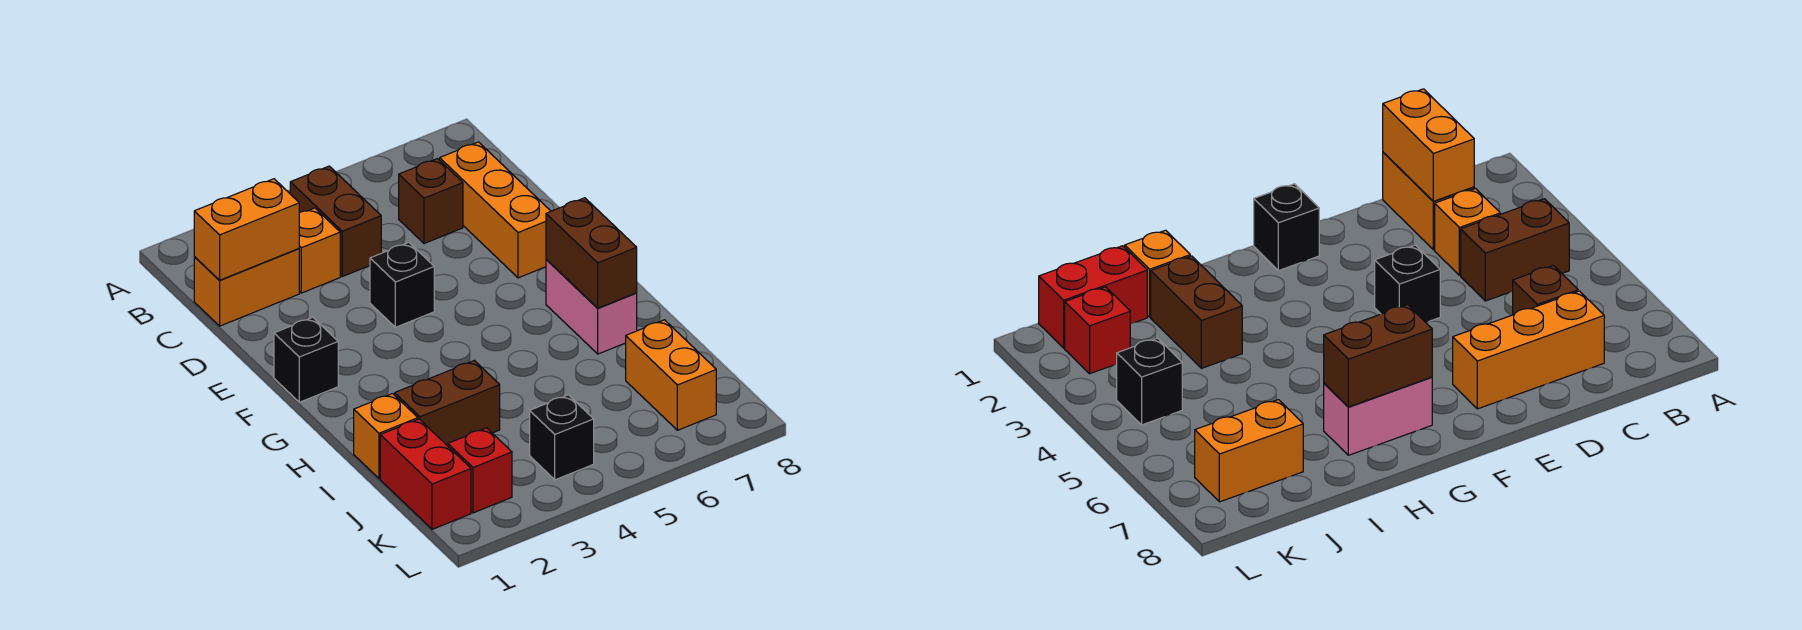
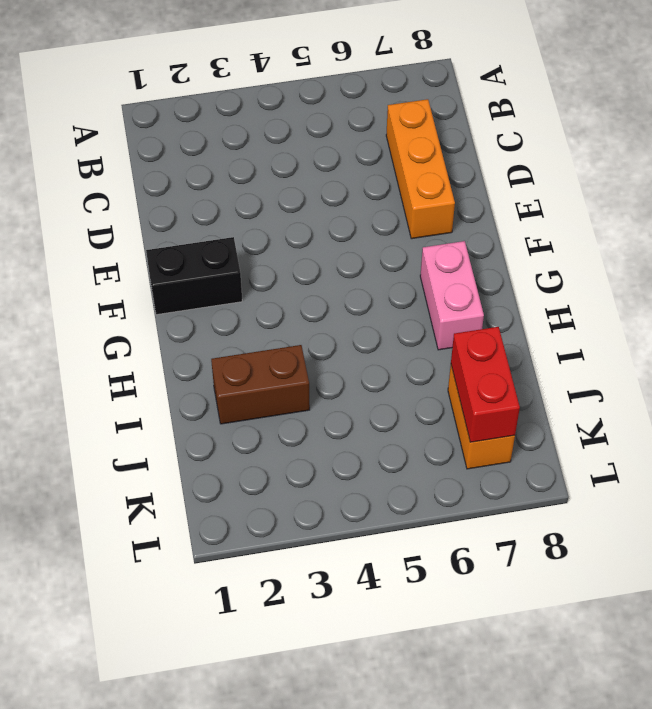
black brick F1:F2 level 1 -> black brick F1 level 1
red brick J7:K7 level 2 -> red brick J1:K1 level 1
none -> brown brick B4:C4 level 1
none -> orange brick C1:C2 level 1
none -> orange brick C3 level 1

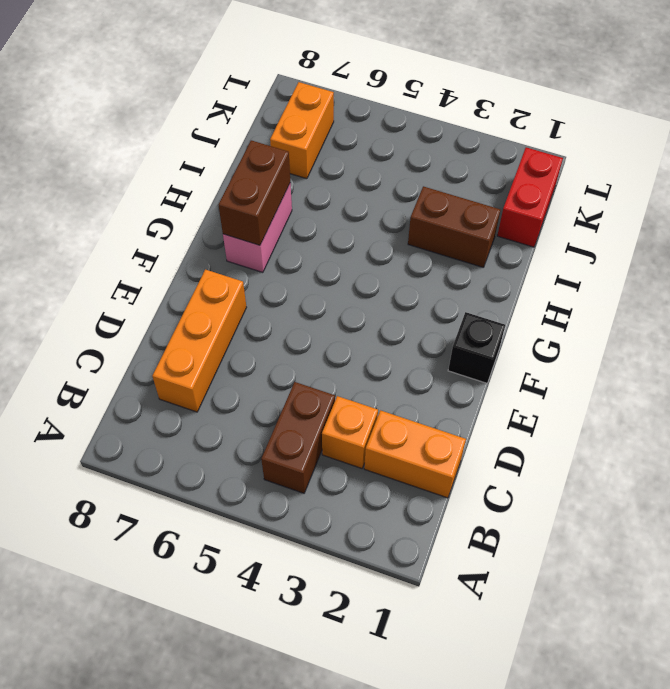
none -> brown brick C6 level 1
none -> black brick E4 level 1
none -> orange brick I1 level 1

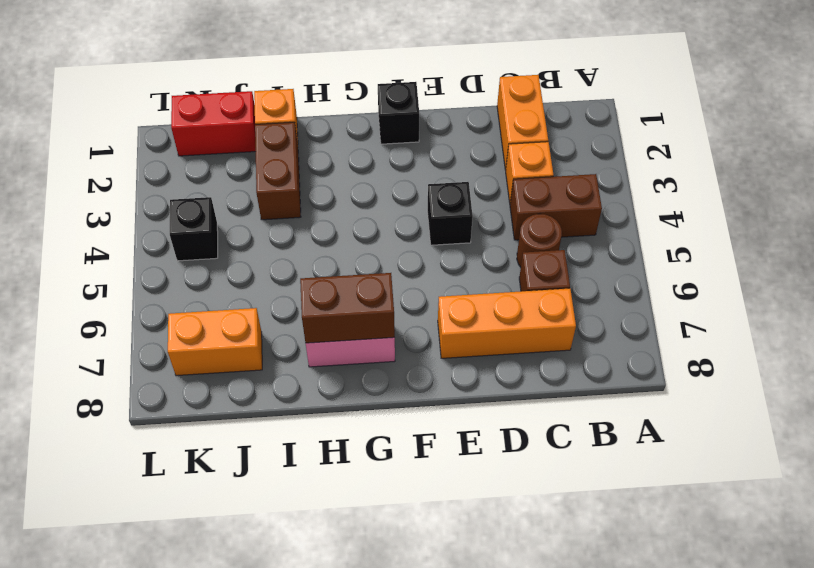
brown round brick C5 level 1 -> none
none -> red brick K2 level 1
none -> orange brick C1:C2 level 2

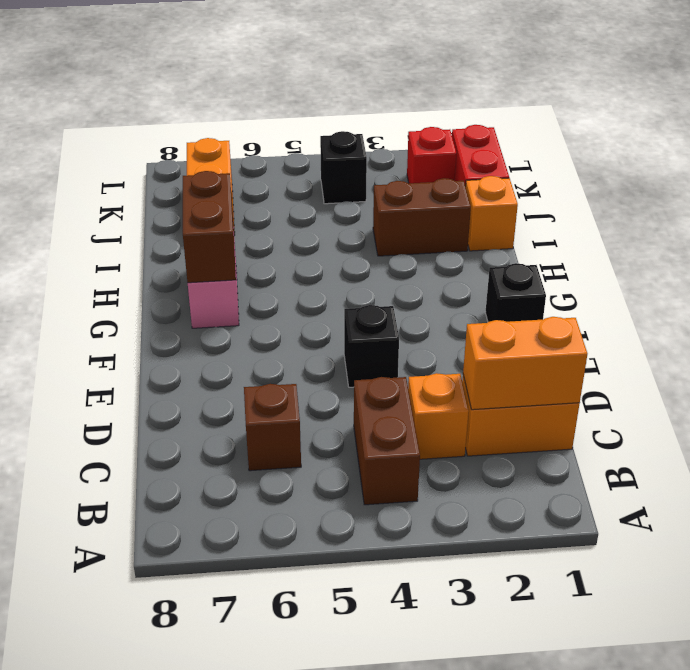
none -> orange brick C7:E7 level 1

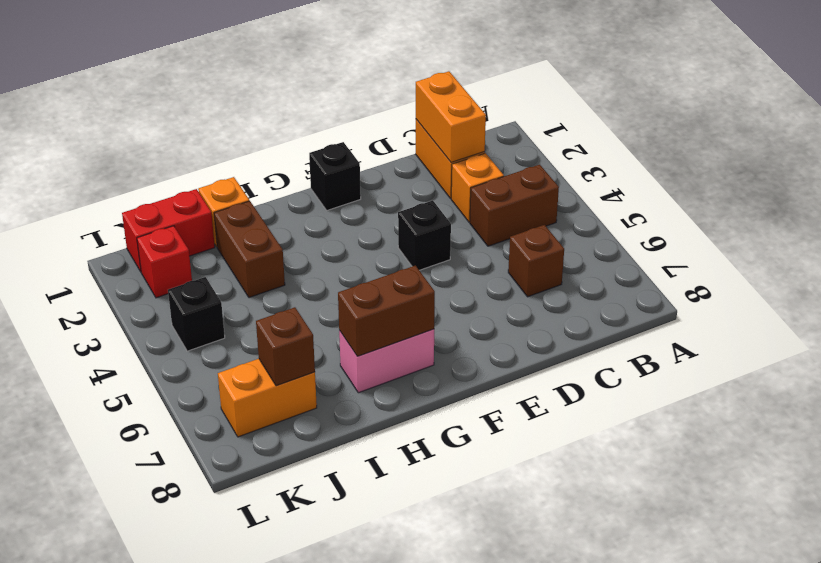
brown brick J7 level 2 -> none
none -> orange brick C7:E7 level 1

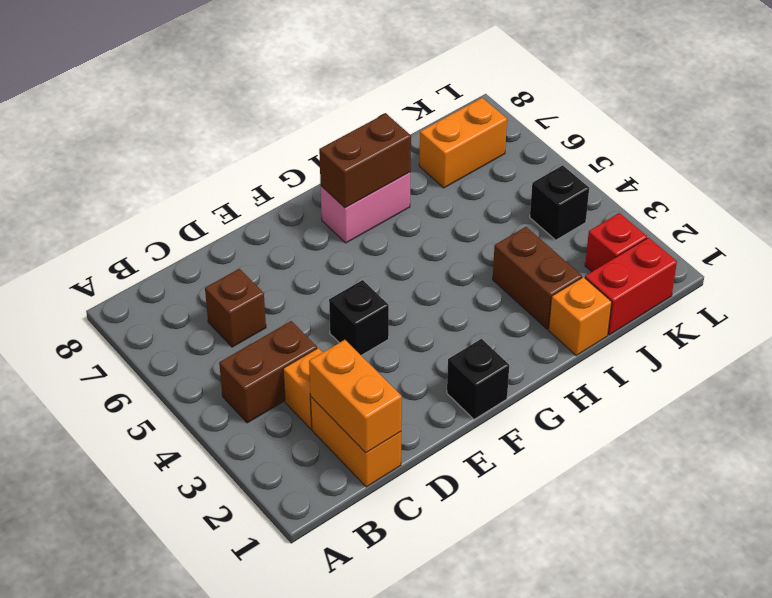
none -> orange brick C7:E7 level 1

